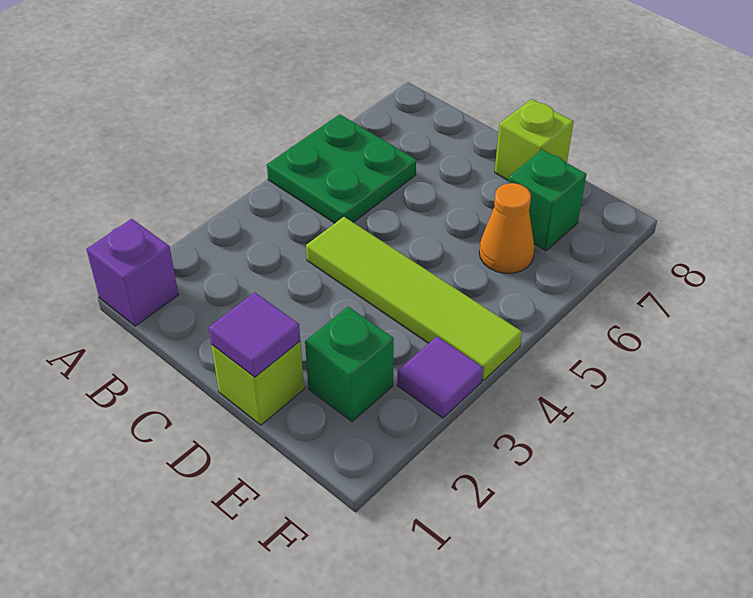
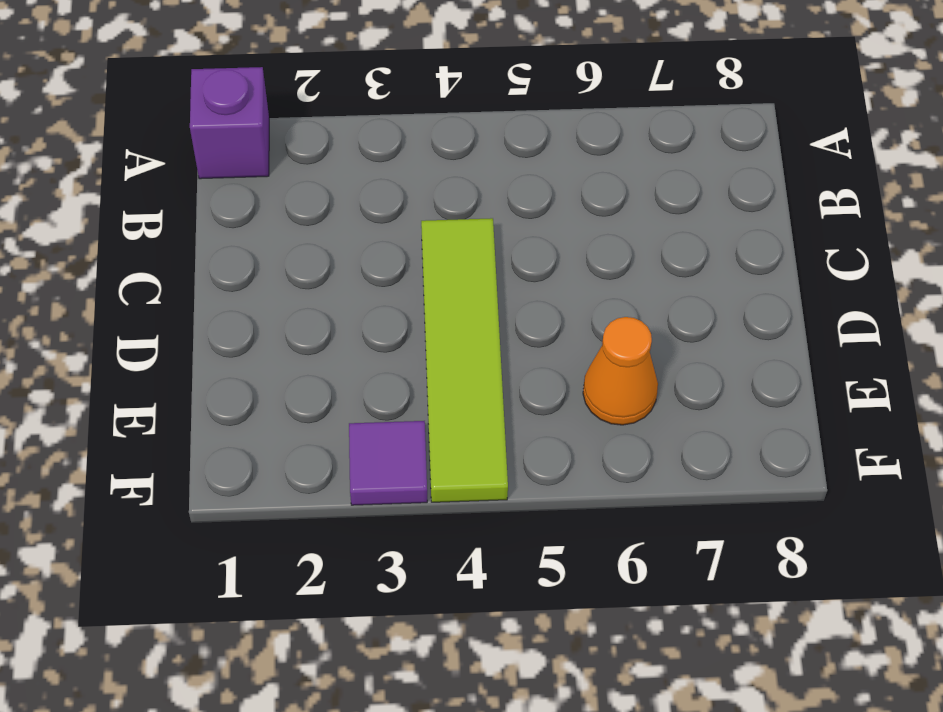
none -> green plate A5:B6 level 1
none -> lime brick D1 level 1

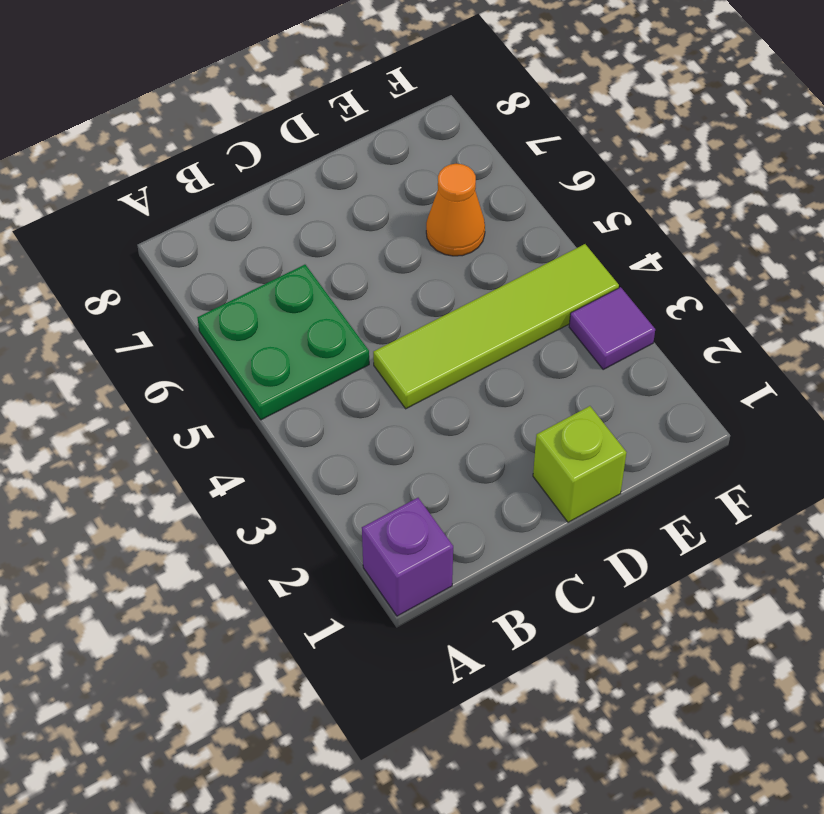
none -> lime brick D8 level 1
none -> green brick E2 level 1

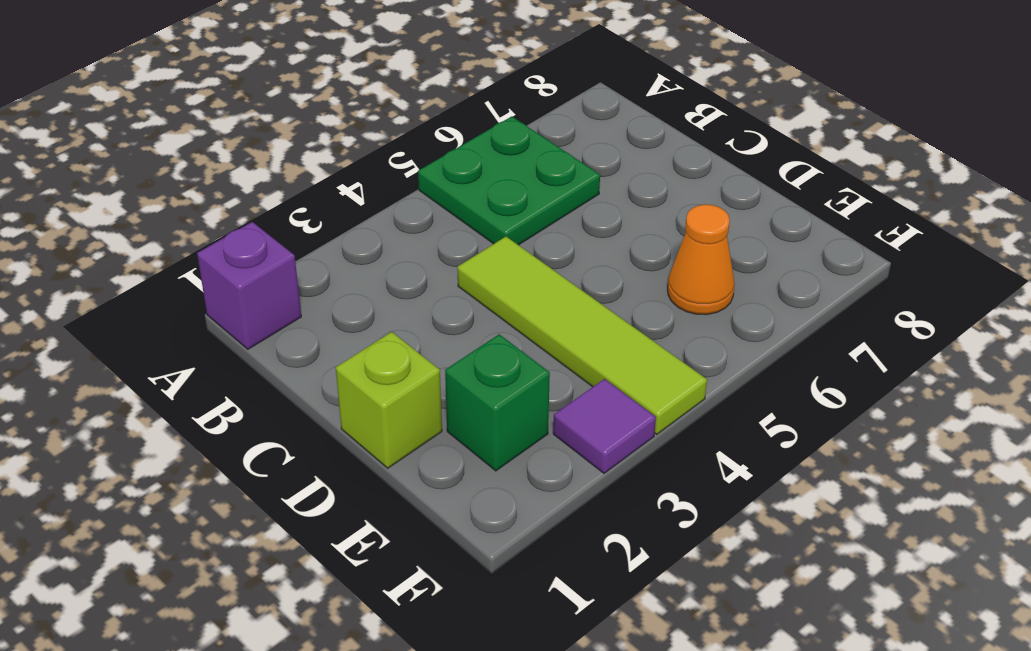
none -> lime brick D8 level 1
none -> green brick E7 level 1

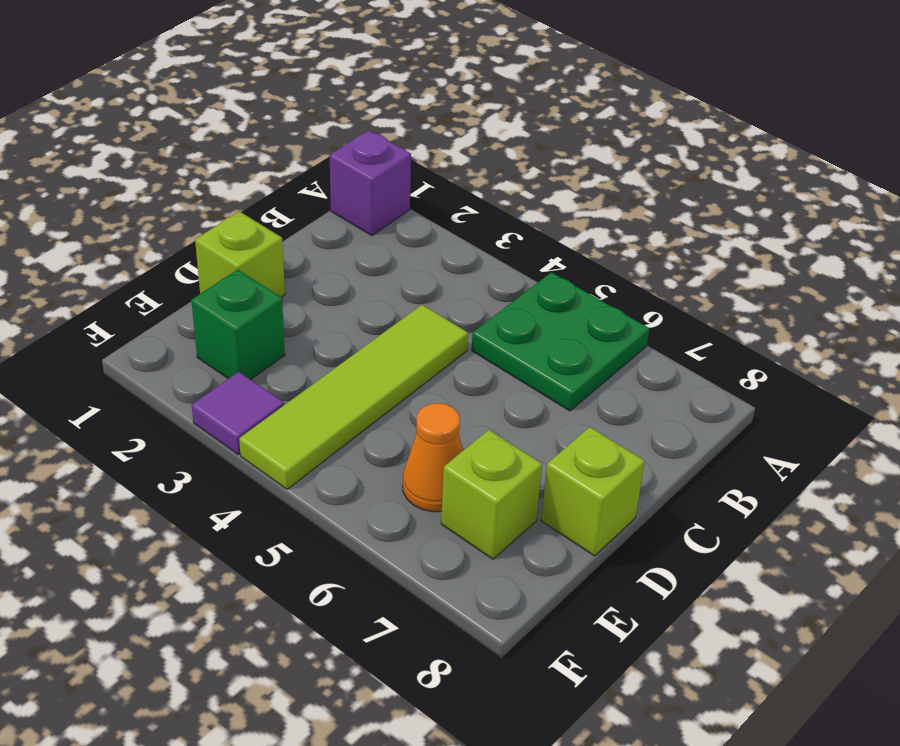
lime brick E7 level 1 -> green brick E7 level 1
none -> purple tile D1 level 2

